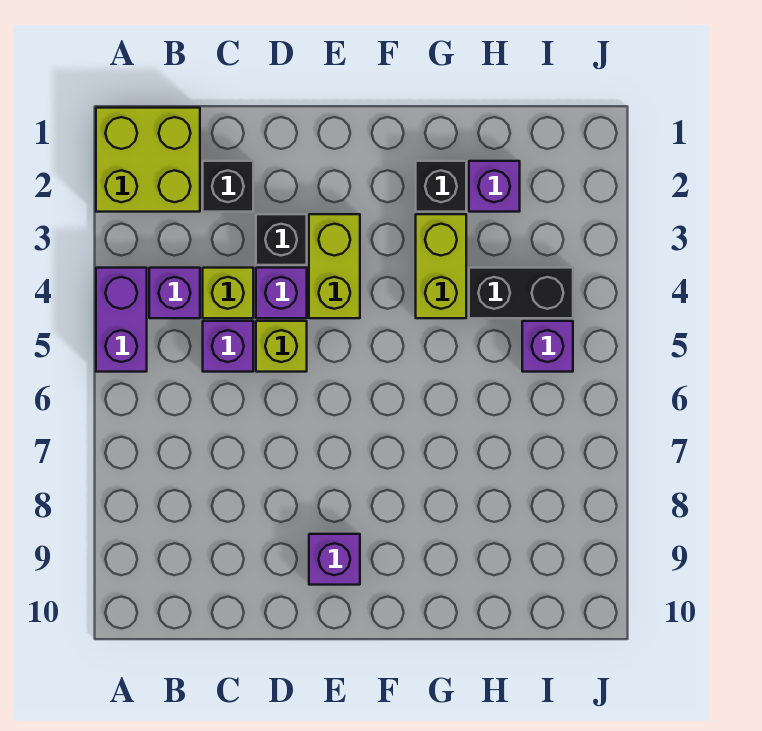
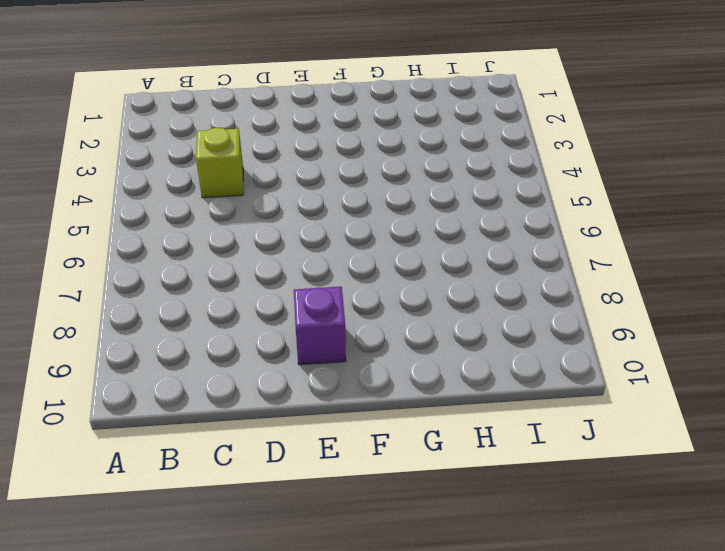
none -> lime brick A1:B2 level 1
none -> purple brick A4:A5 level 1
none -> purple brick B4 level 1

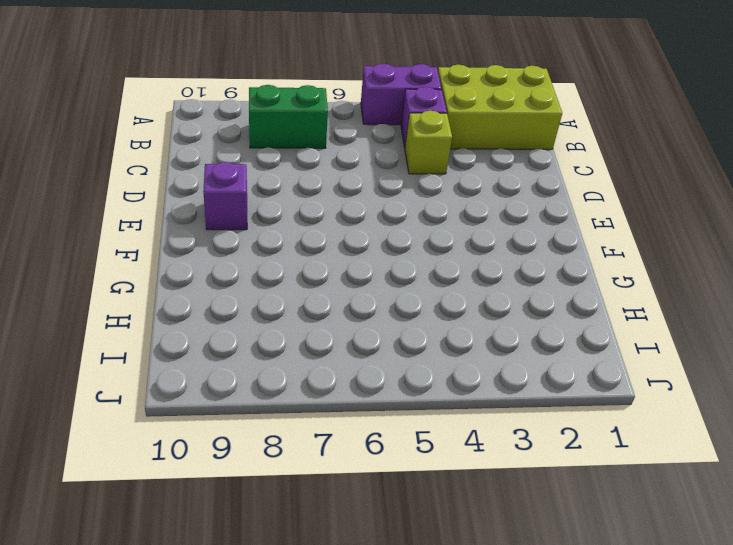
lime brick A1:B3 level 1 -> lime brick A1:B2 level 1
green brick B7:B8 level 1 -> none
none -> black brick C2 level 1
none -> purple brick C5 level 1
none -> black brick D3 level 1

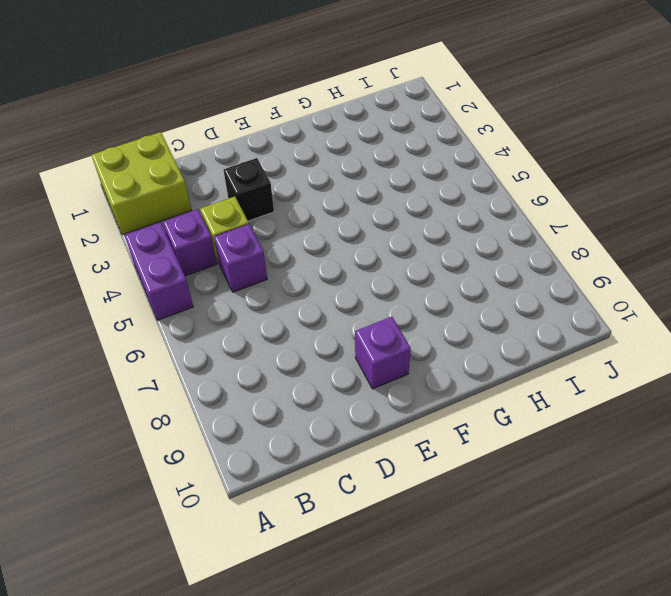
none -> black brick C2 level 1
none -> purple brick D4 level 1
none -> lime brick D5 level 1

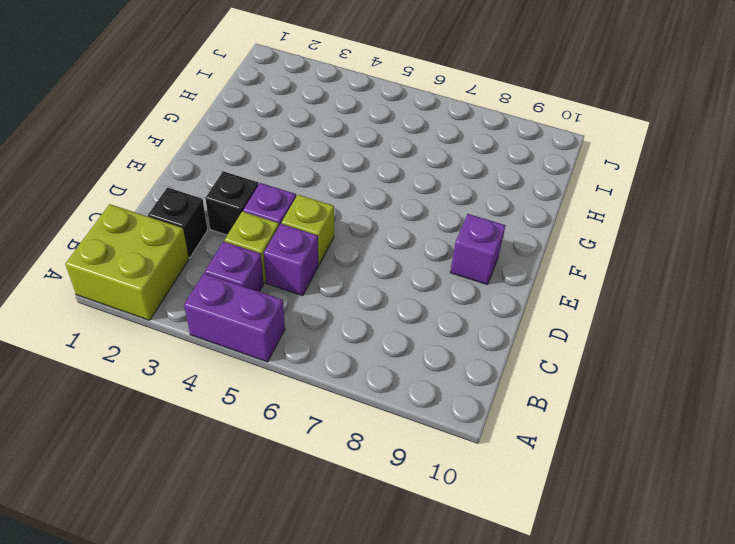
none -> lime brick E3:E4 level 1
none -> black brick G2 level 1
none -> lime brick G3:G4 level 1

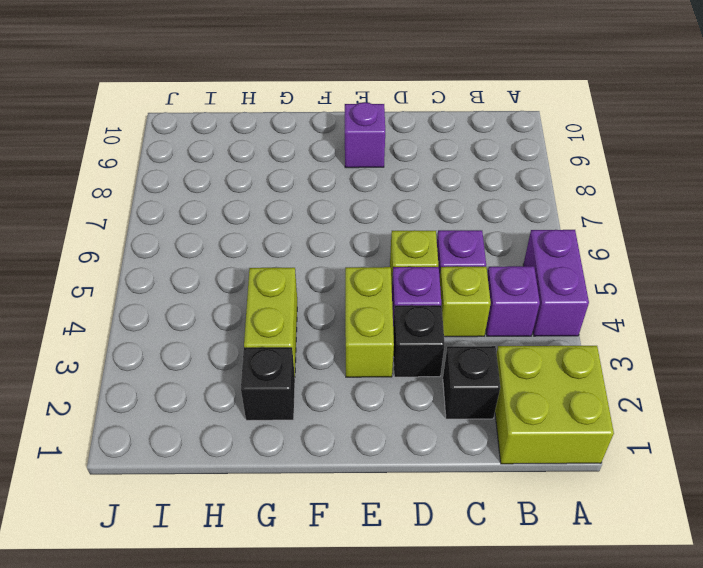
none -> purple brick H2 level 1
none -> black brick H4:I4 level 1
none -> purple brick I5 level 1

